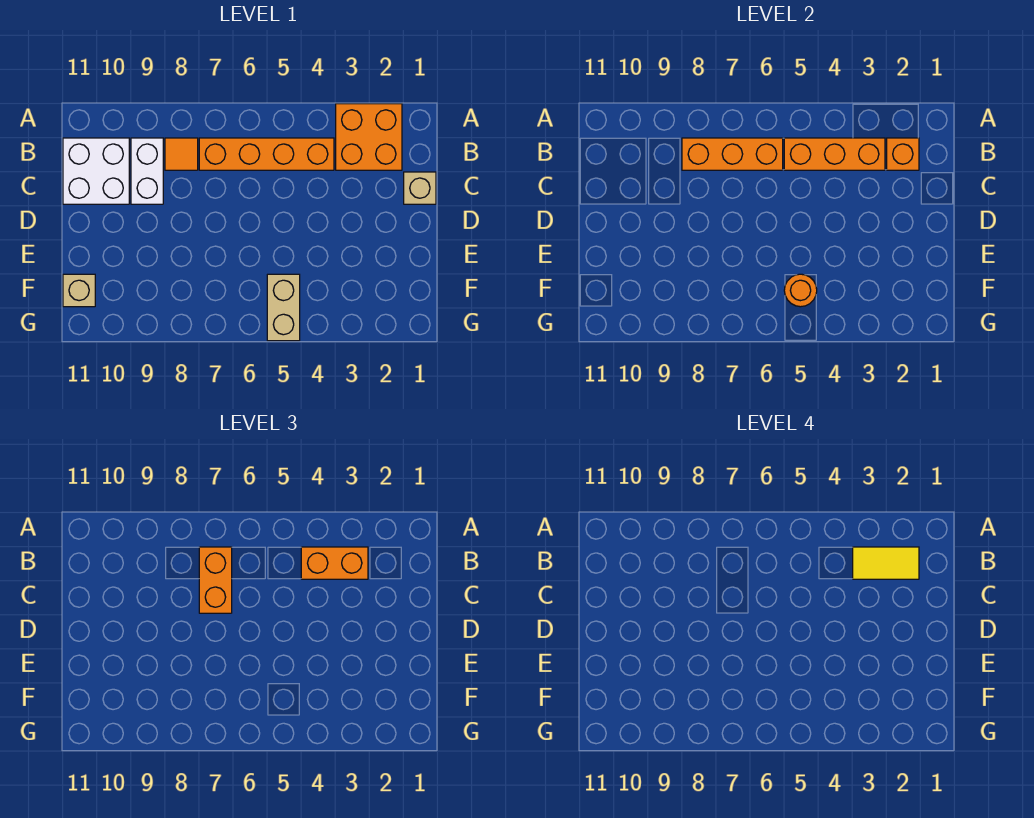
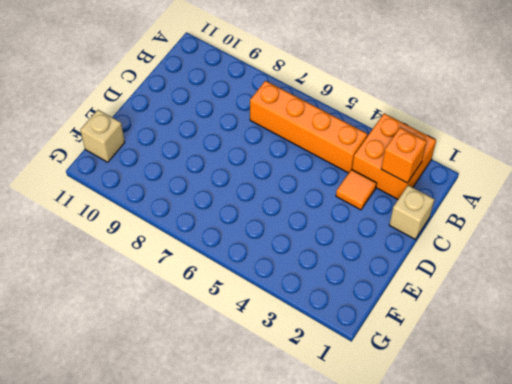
orange tile C3 level 1 -> orange tile B8 level 1
none -> white brick B9:C9 level 1
none -> white brick B10:C11 level 1
none -> tan brick F5:G5 level 1

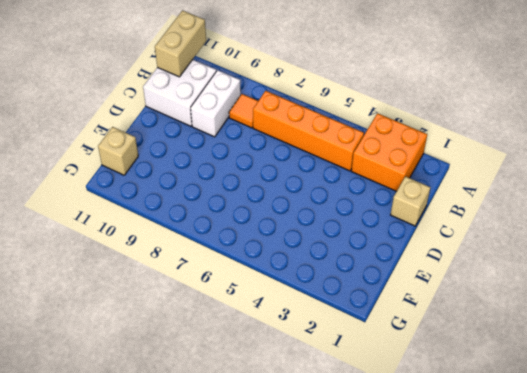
tan brick A11:B11 level 2 -> tan brick F5:G5 level 1
none -> orange brick B2 level 2
none -> orange brick B3:B5 level 2
none -> orange brick B6:B8 level 2

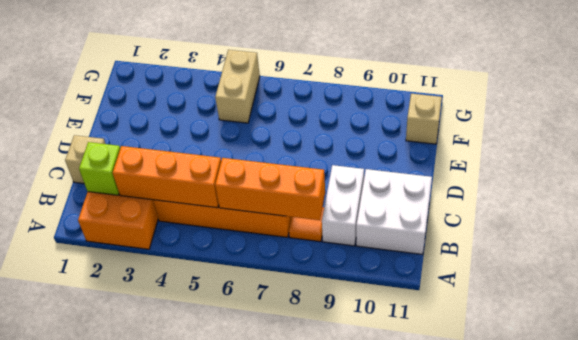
lime brick B2 level 2 -> orange brick B2 level 2
none -> orange round brick F5 level 2
none -> orange brick B3:B4 level 3
none -> orange brick B7:C7 level 3

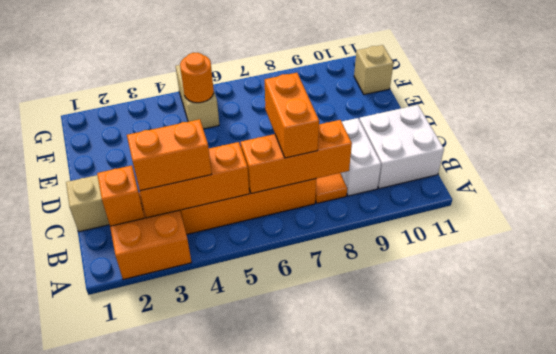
none -> yellow tile B2:B3 level 4

